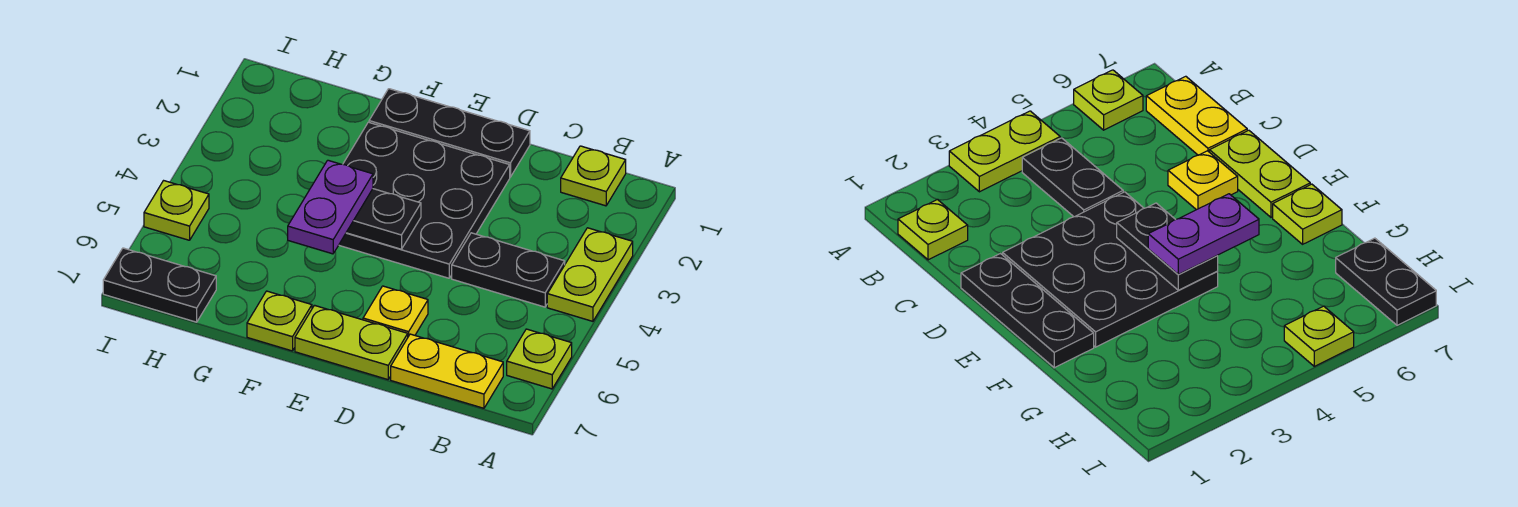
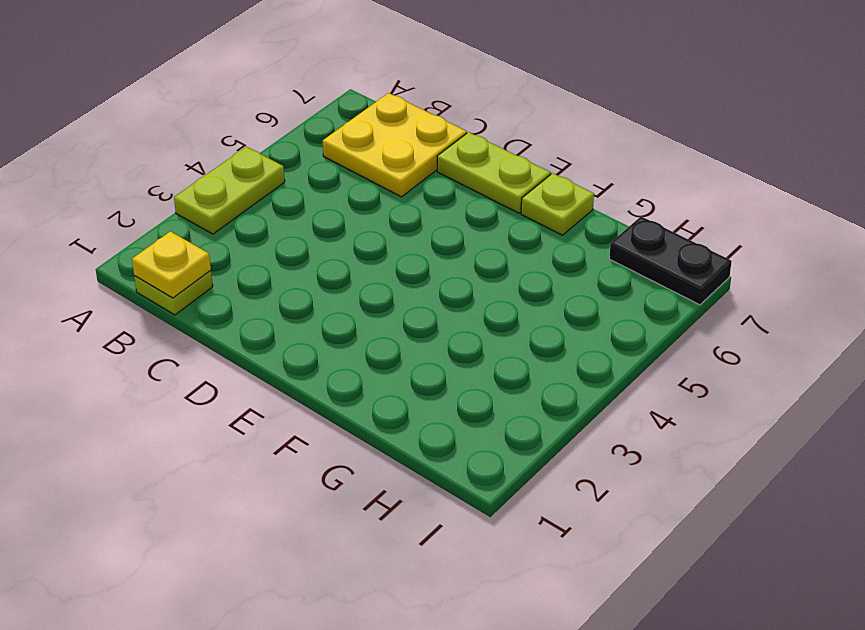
yellow plate B1 level 2 -> yellow plate D6 level 1
yellow plate B6:C7 level 1 -> yellow plate B7:C7 level 1
none -> lime plate A6 level 1
none -> black plate B4:C4 level 1
none -> black plate D1:F1 level 1

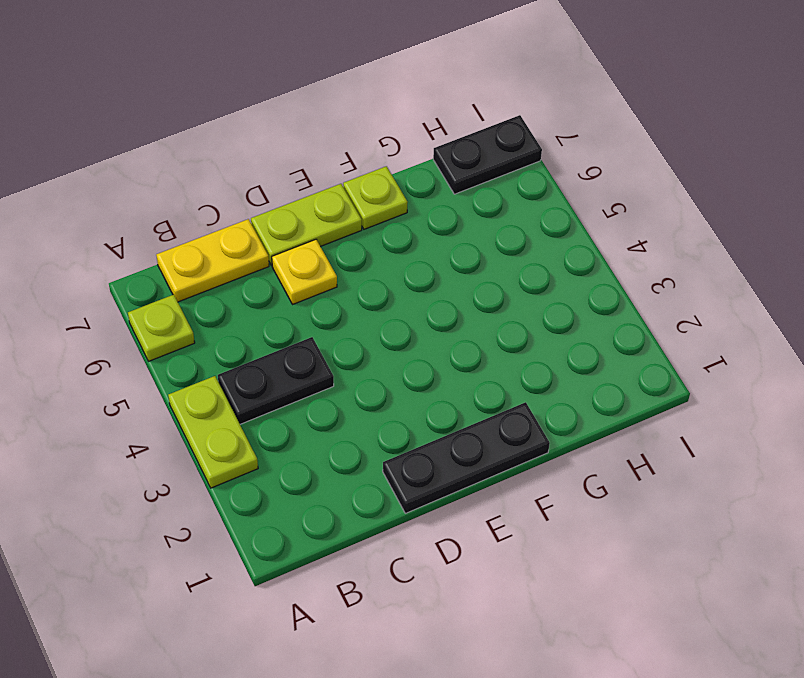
none -> lime plate B1 level 1
none -> black plate D2:F4 level 1
none -> lime plate I5 level 1

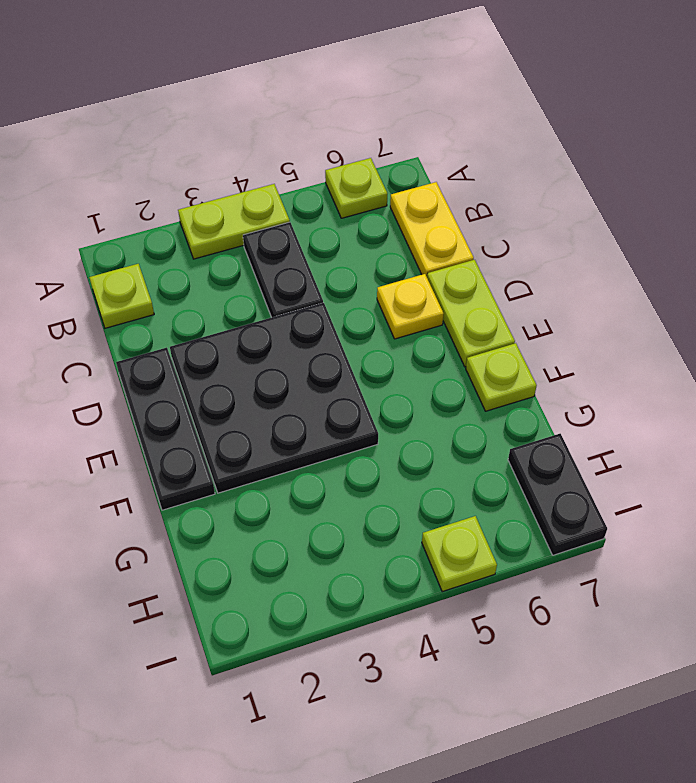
none -> black plate E4:F4 level 2
none -> purple plate F4:F5 level 3

